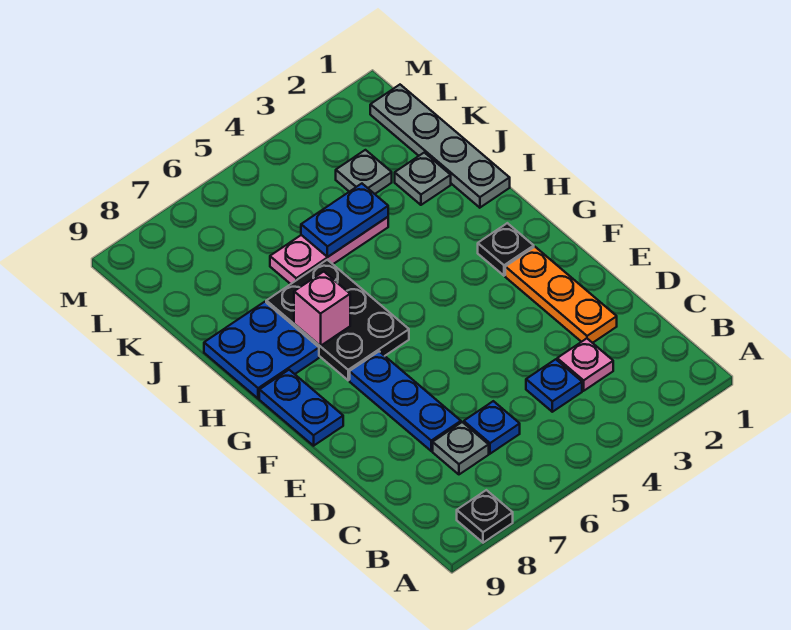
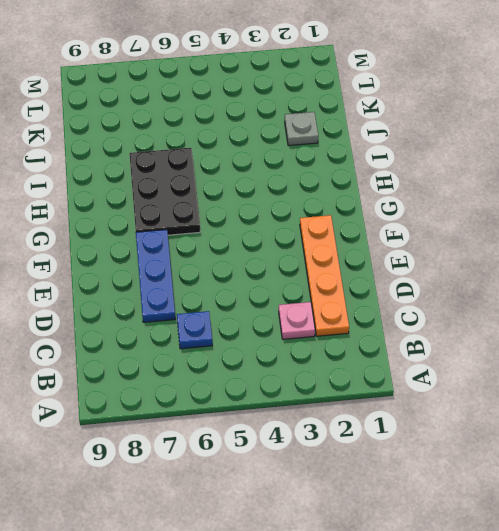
orange plate C2:F2 level 1 -> orange plate D2:F2 level 1
none -> black plate A8 level 1
none -> blue plate C4 level 1
none -> grey plate C7 level 1

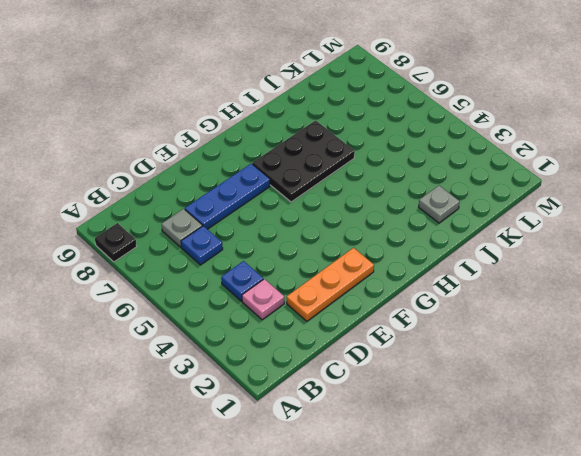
none -> blue plate F9:G9 level 1
none -> black plate G2 level 1
none -> blue plate H8:I9 level 1

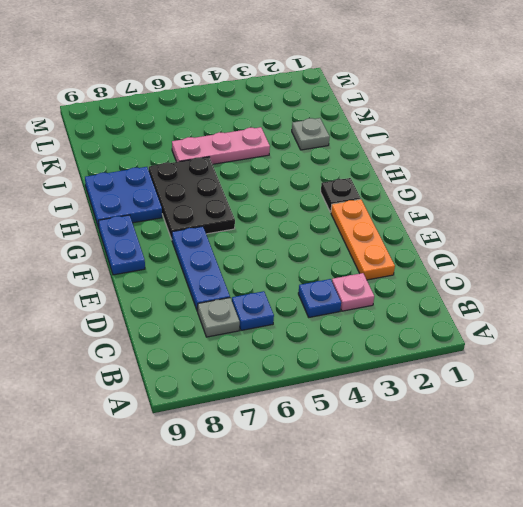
none -> black plate A8 level 1
none -> grey plate I1:L1 level 1
none -> grey plate K3 level 1

